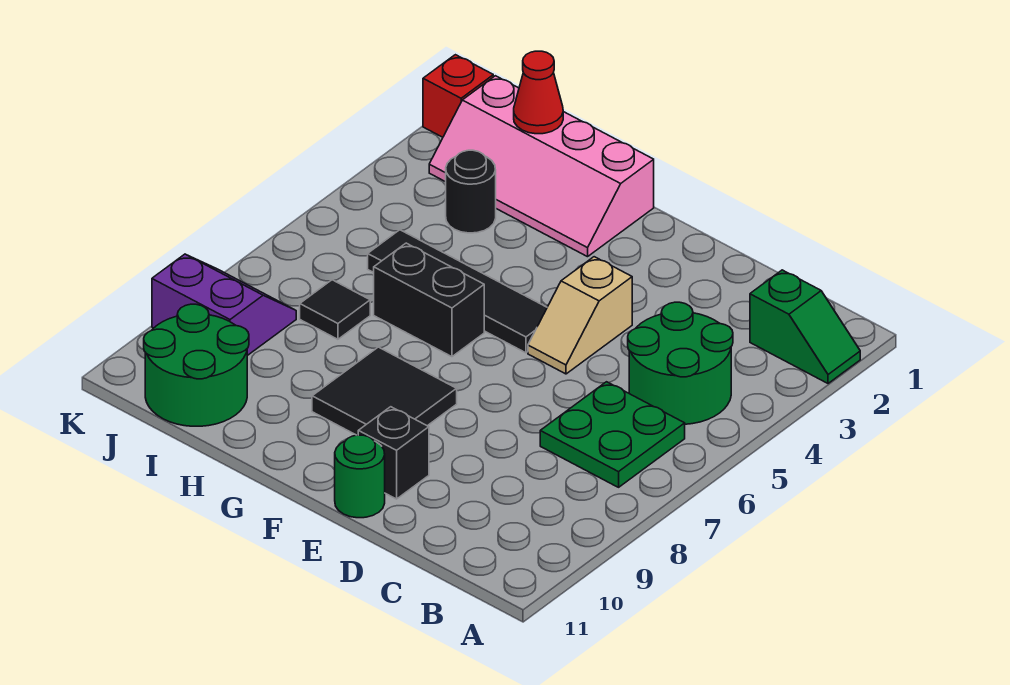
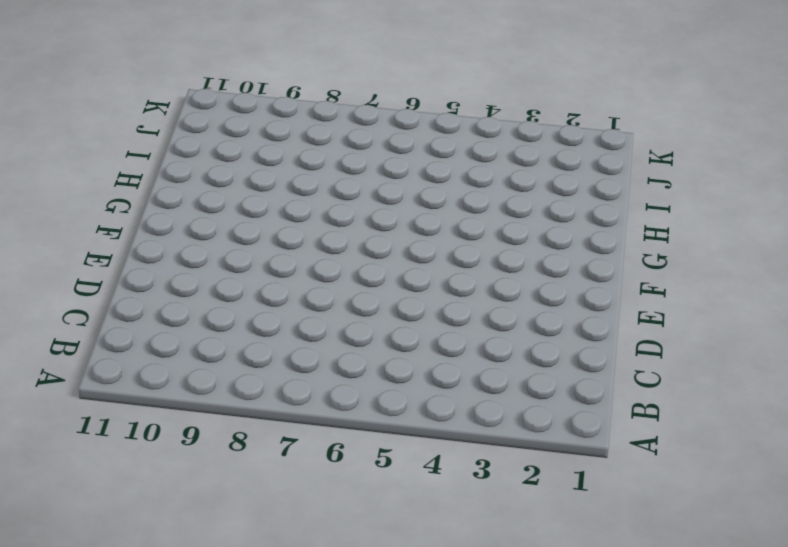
none -> green slope A2:B2 level 1 top B
none -> green round brick B4:C5 level 1
none -> green plate B6:C7 level 1

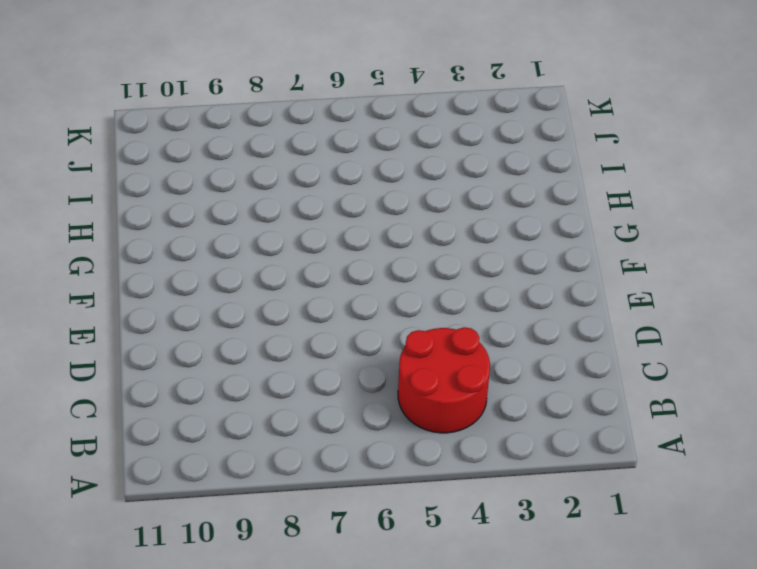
red round brick B4:C5 level 1 -> green round brick B4:C5 level 1
none -> green slope A2:B2 level 1 top B
none -> green plate B6:C7 level 1
none -> tan slope E4:E5 level 1 top 4

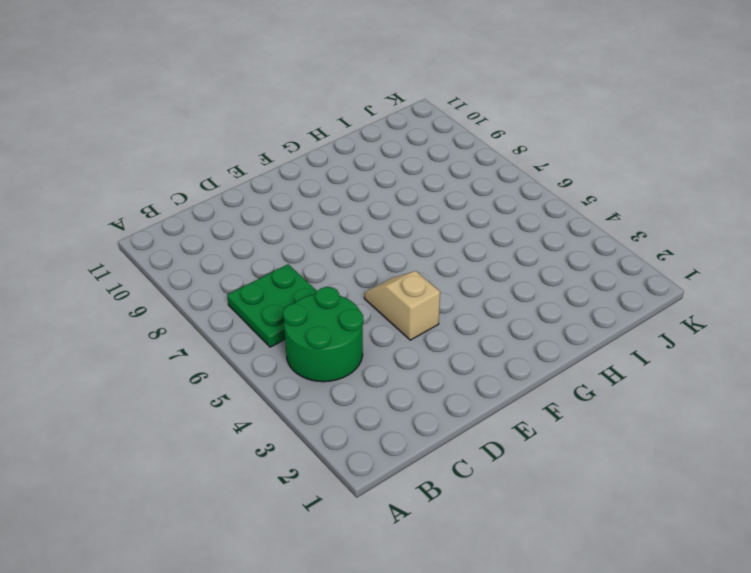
none -> green slope A2:B2 level 1 top B
none -> black brick E10 level 1
none -> green round brick E11 level 1

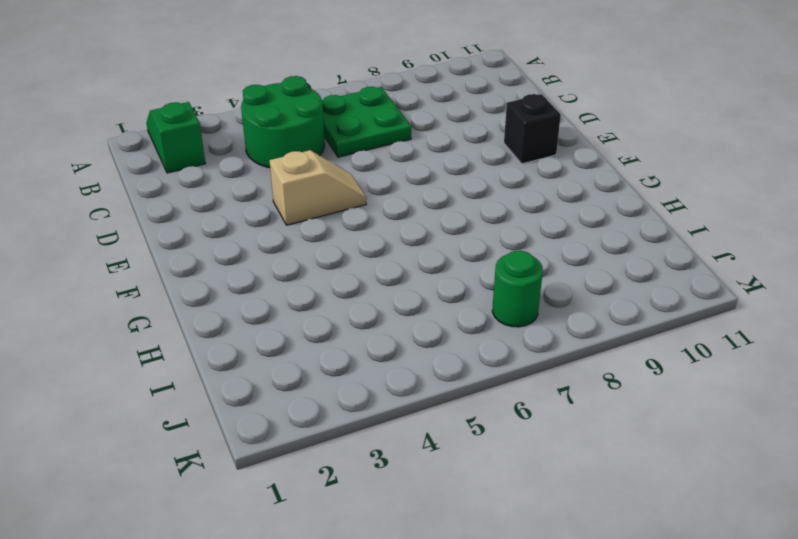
green round brick J7 level 1 -> green round brick E11 level 1
none -> black tile F5:I5 level 1
none -> black tile F8:G9 level 1
none -> pink slope G1:J2 level 1 top 1

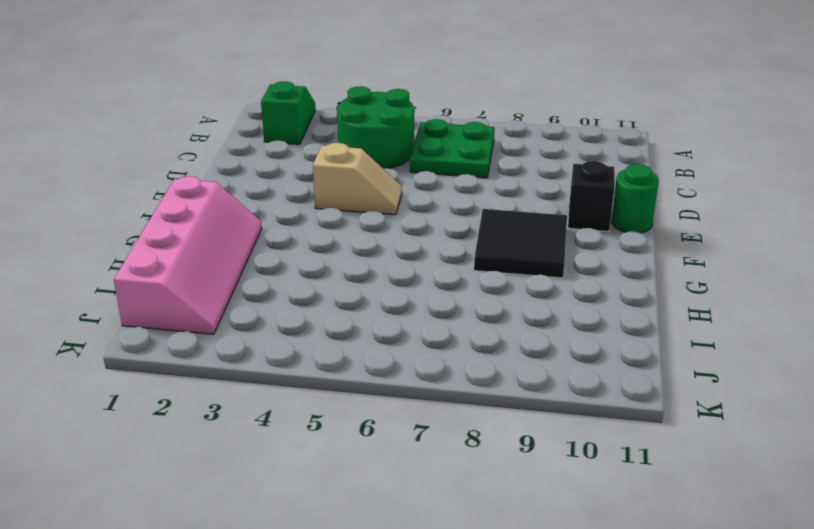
none -> black tile F5:I5 level 1
none -> black brick G6:H6 level 1
none -> black round brick I3 level 1

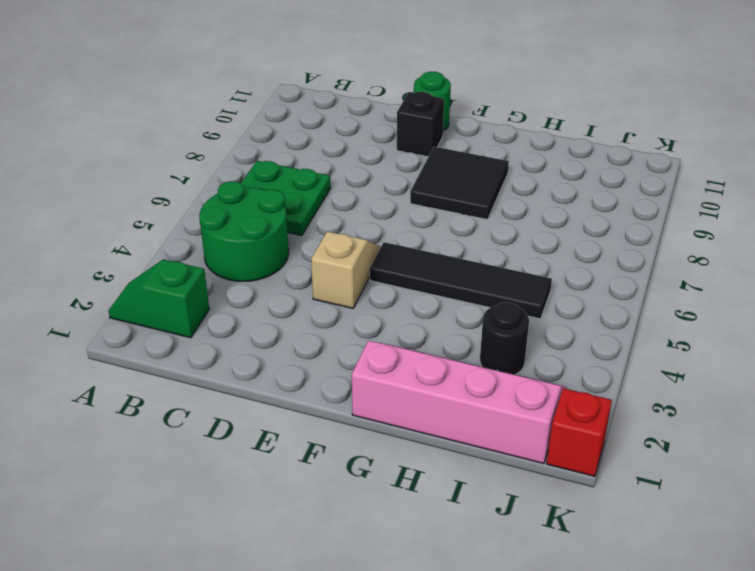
none -> black brick G6:H6 level 1
none -> black tile I7 level 1
none -> green round brick I10:J11 level 1

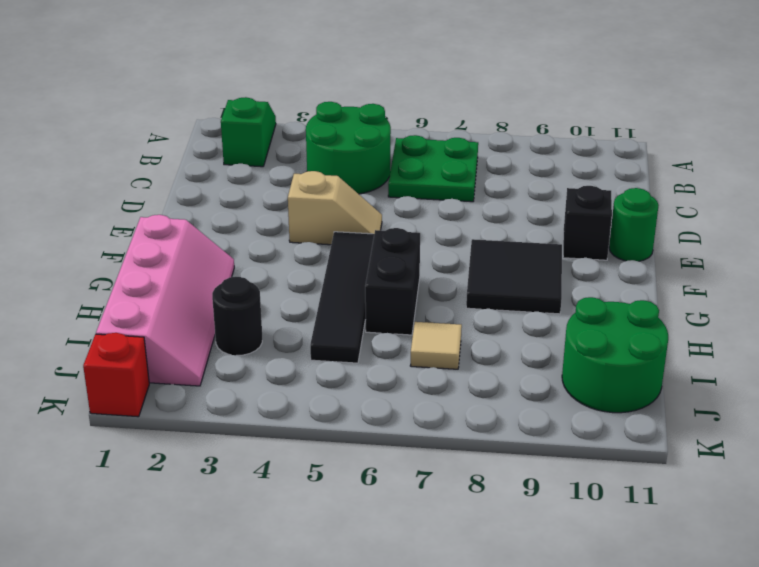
tan tile I7 level 1 -> black tile I7 level 1
none -> purple slope J8:K9 level 1 top 9
none -> red cone I1 level 2

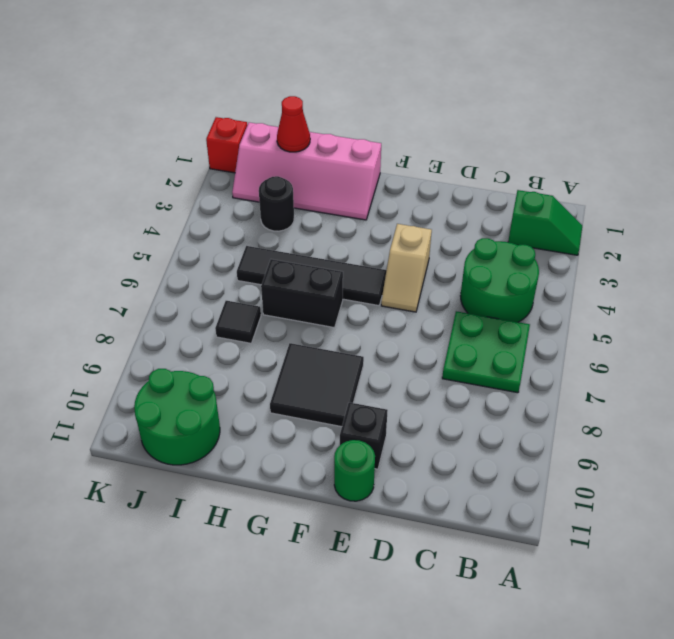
none -> purple slope J8:K9 level 1 top 9

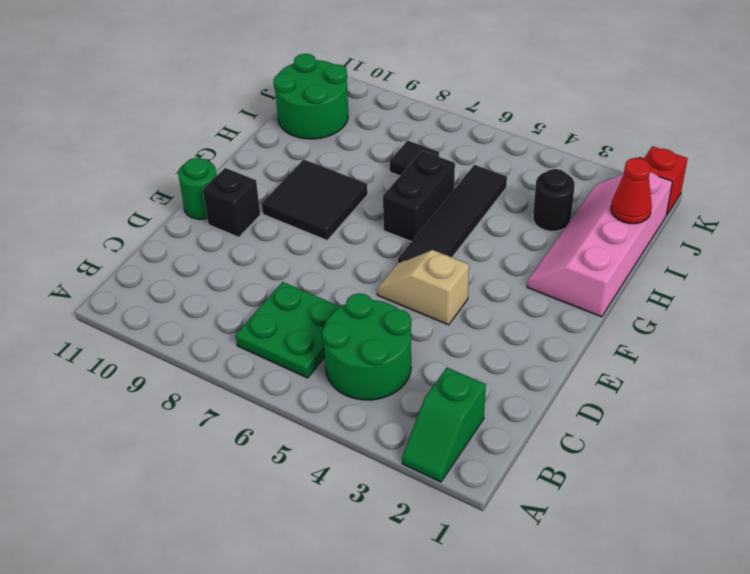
none -> purple slope J8:K9 level 1 top 9

